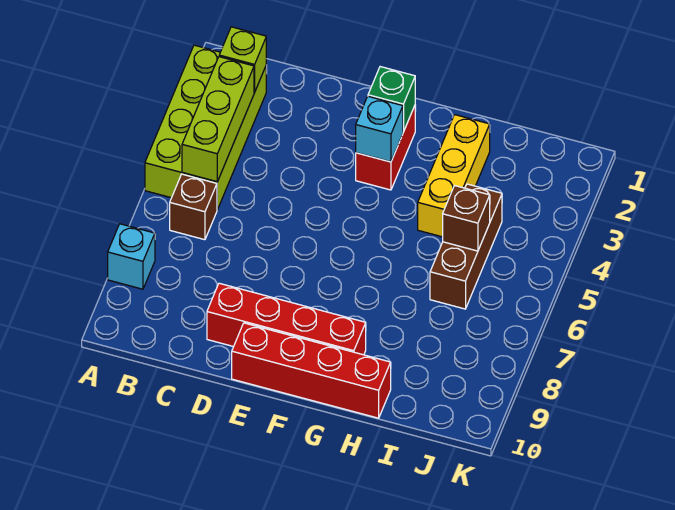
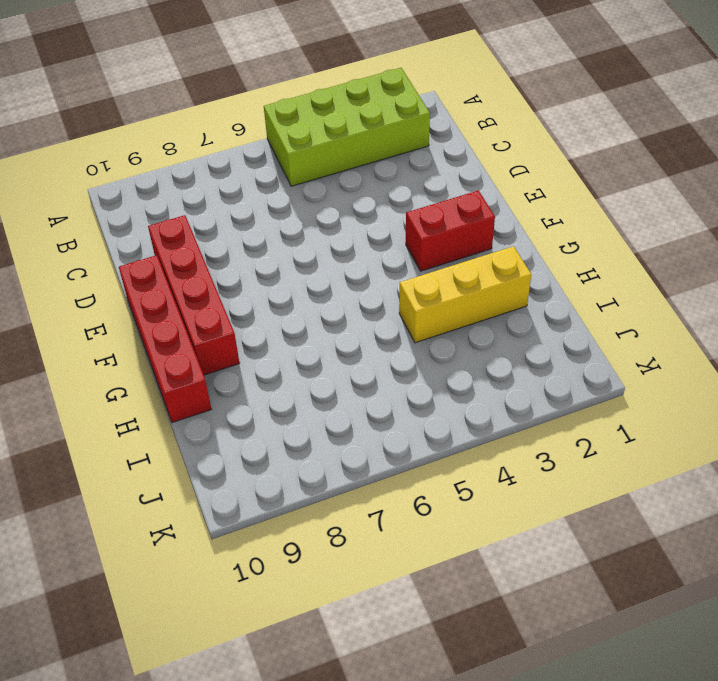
none -> cyan brick A8 level 1
none -> brown brick B6 level 1
none -> brown brick I4:I6 level 1

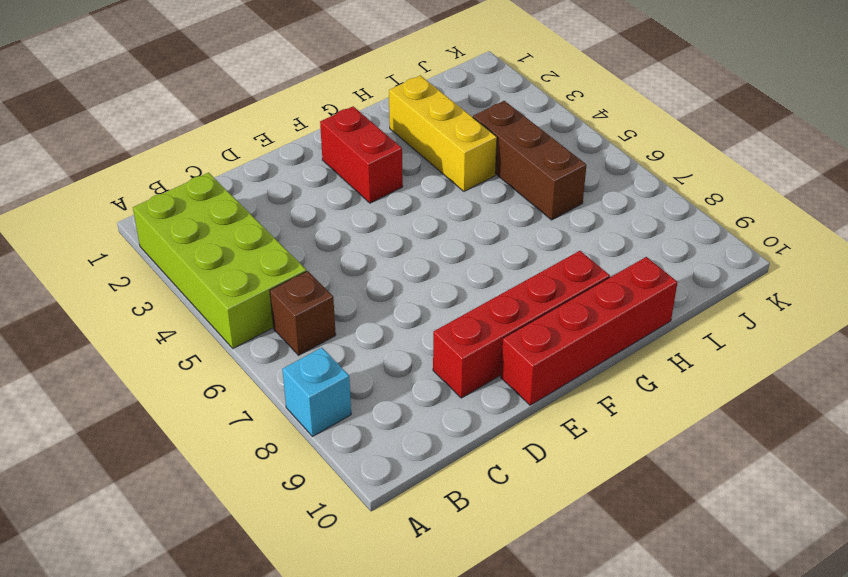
none -> lime brick B2 level 2
none -> lime brick B3:B5 level 2
none -> green brick F2 level 2

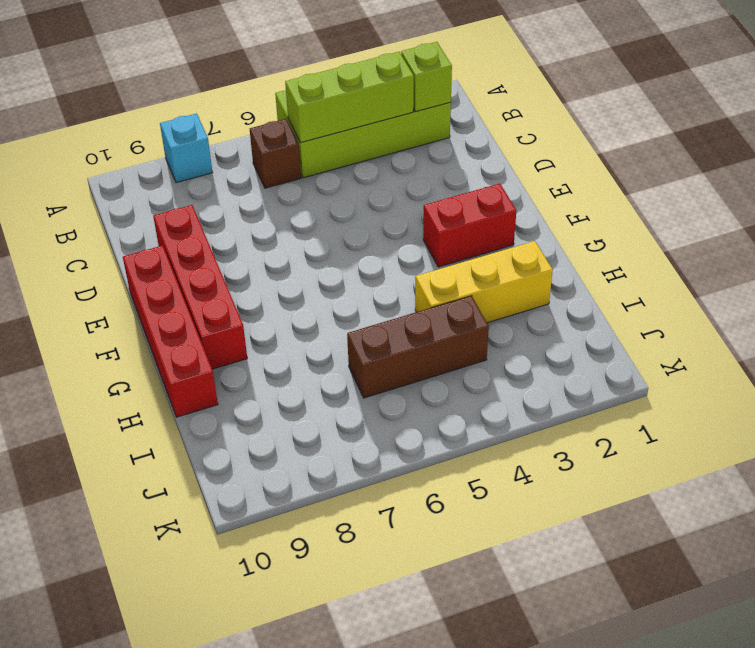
none -> green brick F2 level 2
none -> cyan brick F3 level 2
none -> brown brick I5 level 2

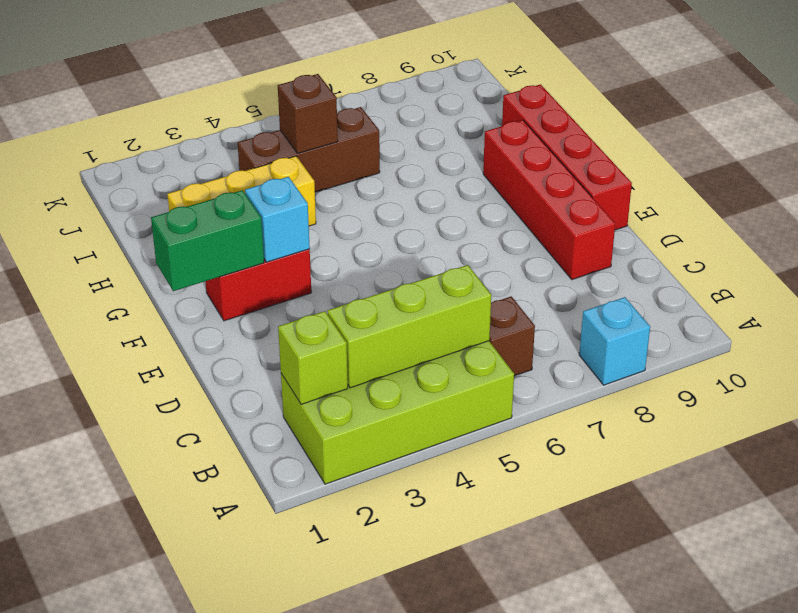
green brick F1:F2 level 2 -> green brick F2 level 2

